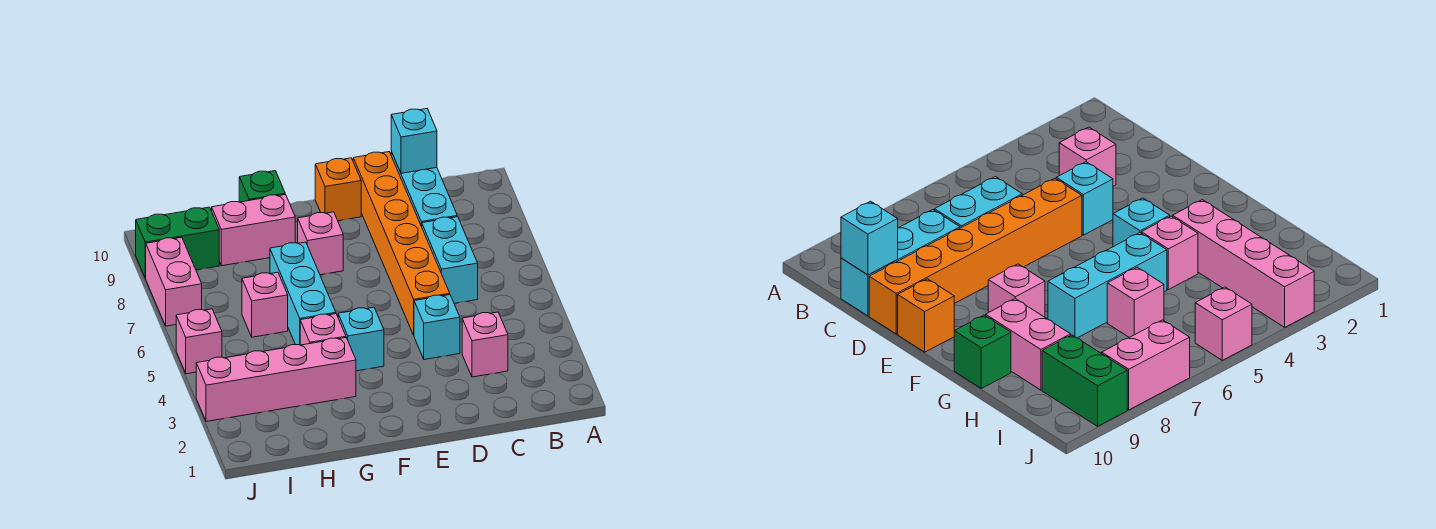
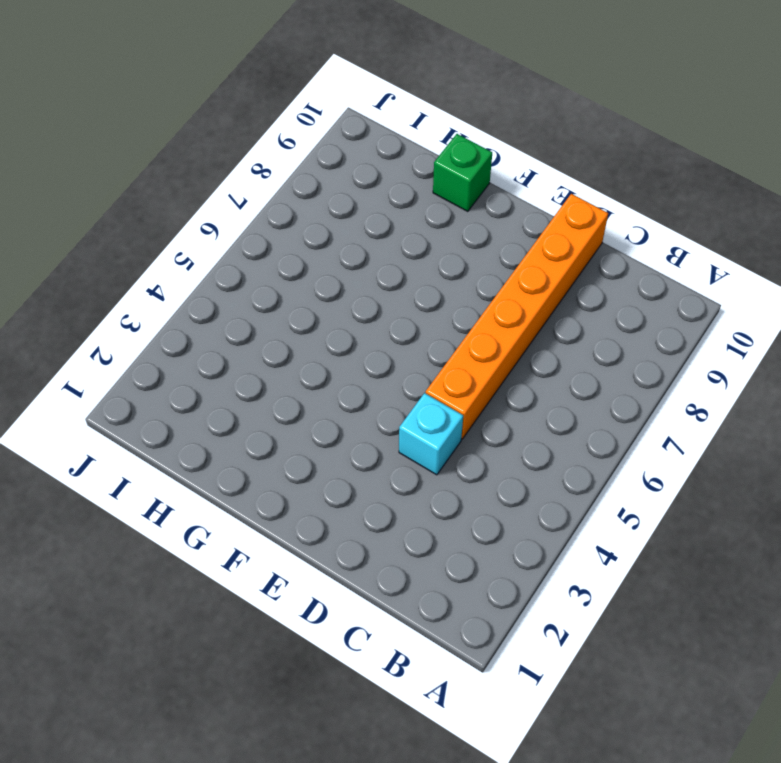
none -> pink brick C3 level 1
none -> cyan brick C6:C7 level 1
none -> cyan brick C8:C10 level 1

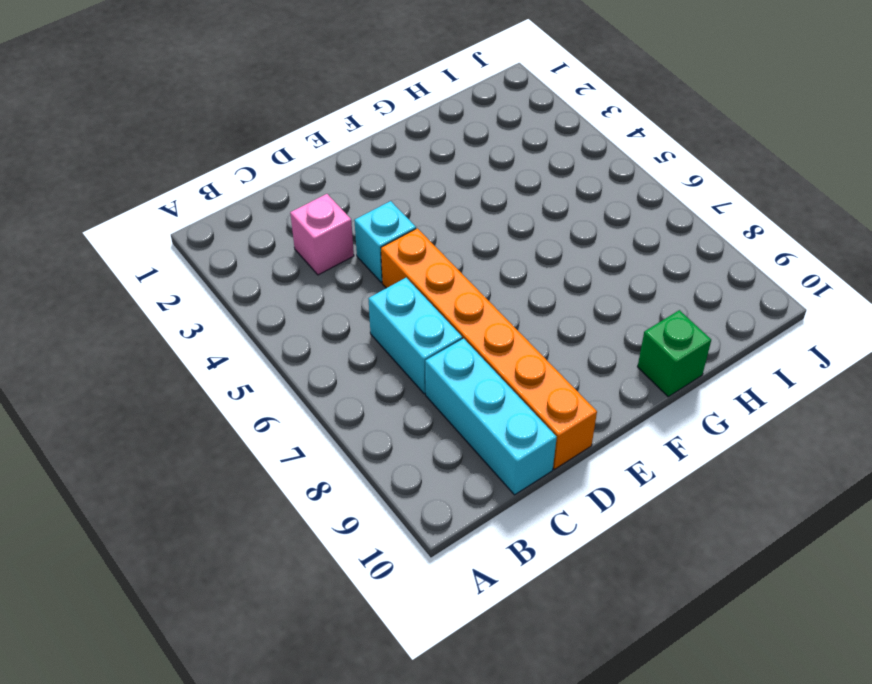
none -> orange brick E10 level 1
none -> cyan brick F4 level 1
none -> pink brick F8 level 1

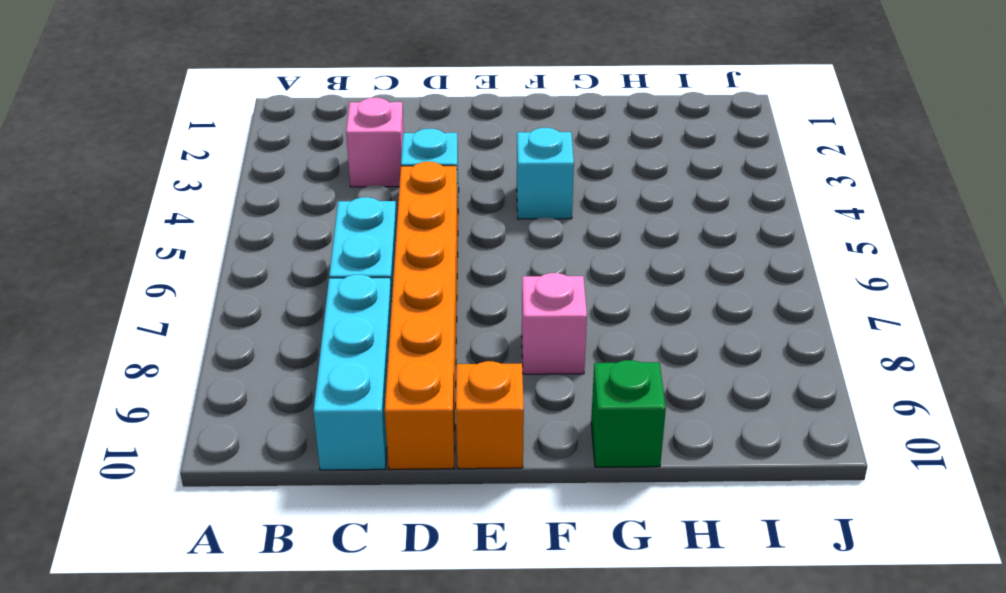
none -> pink brick G3:J3 level 1
none -> pink brick G4 level 1
none -> cyan brick G5:G7 level 1

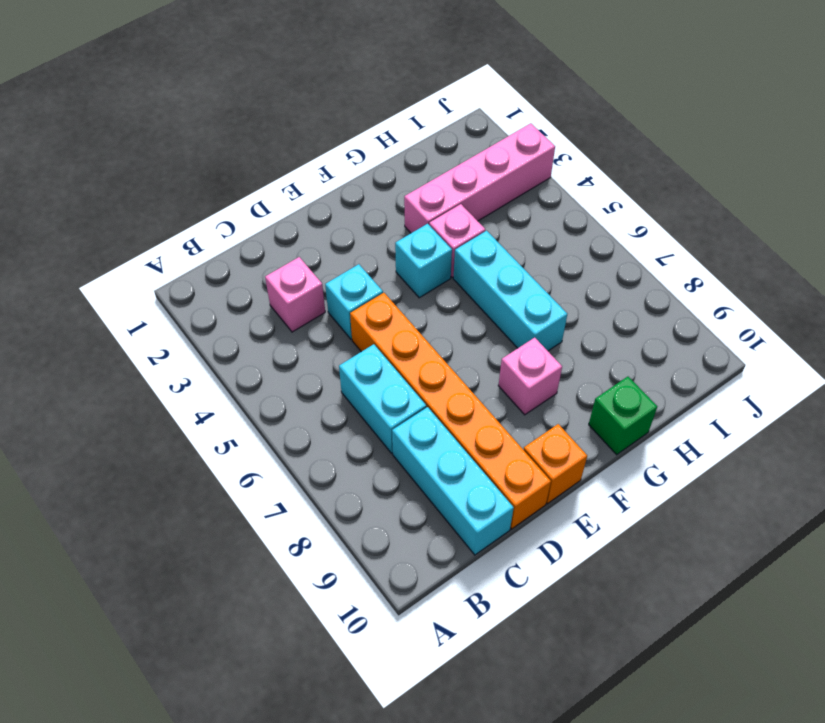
none -> pink brick G9:H9 level 1
none -> pink brick H6 level 1
none -> green brick I9:J9 level 1

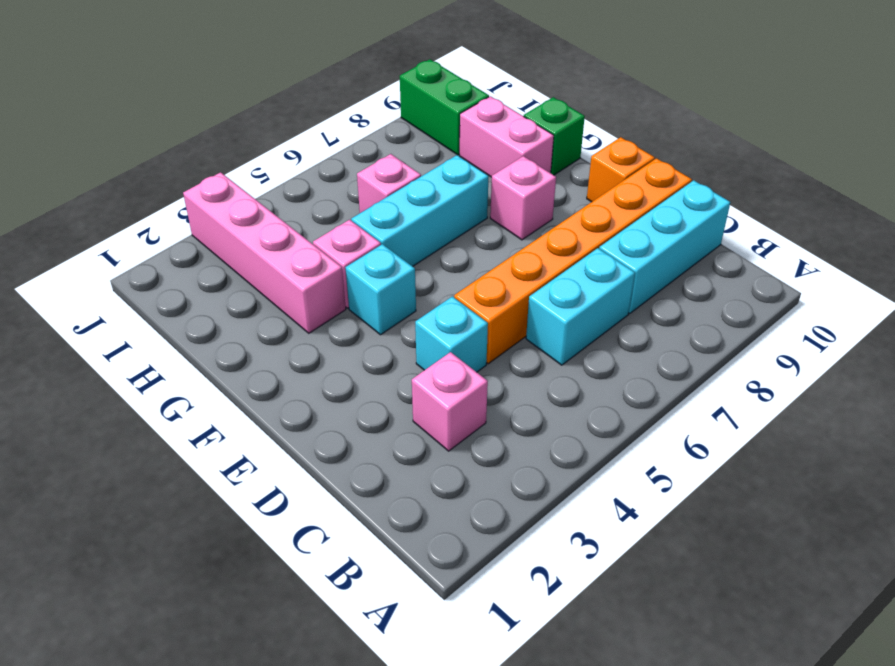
none -> pink brick J5 level 1
none -> pink brick J7:J8 level 1
none -> cyan brick C10 level 2

